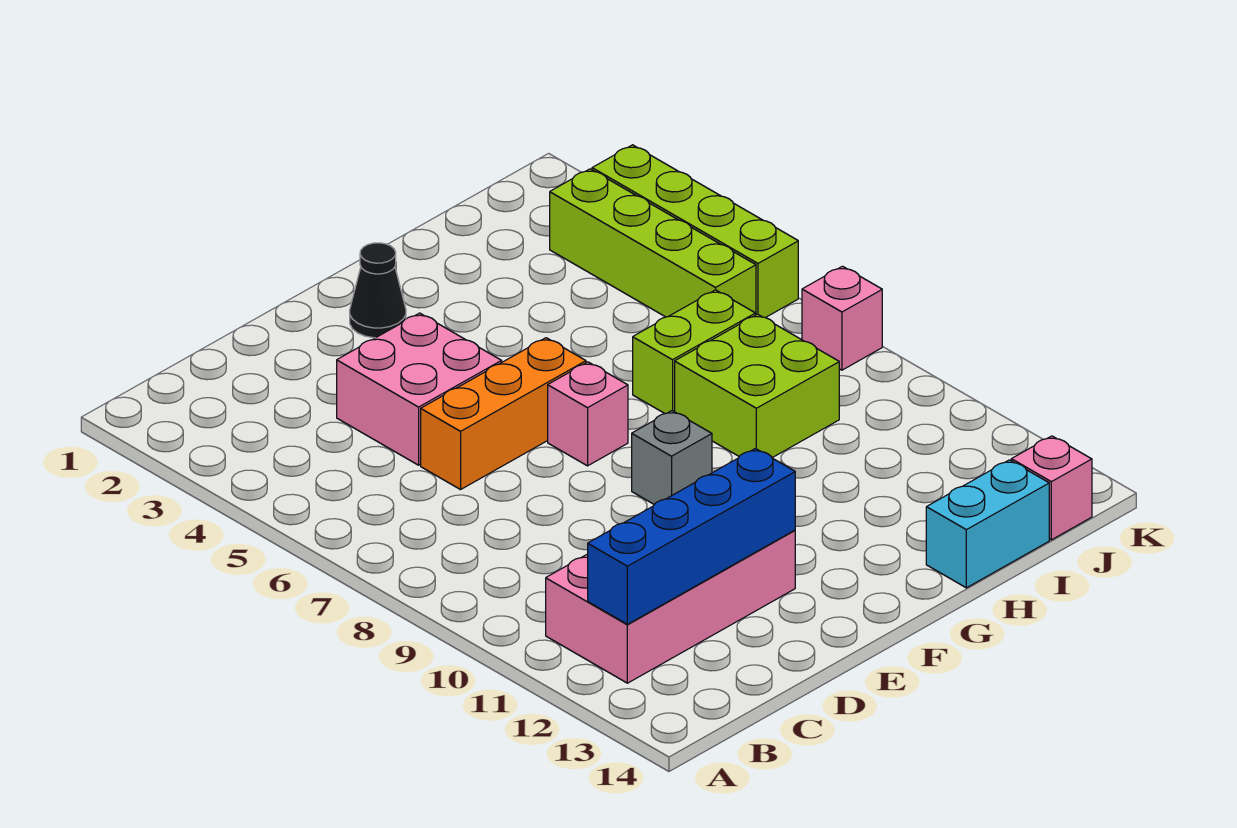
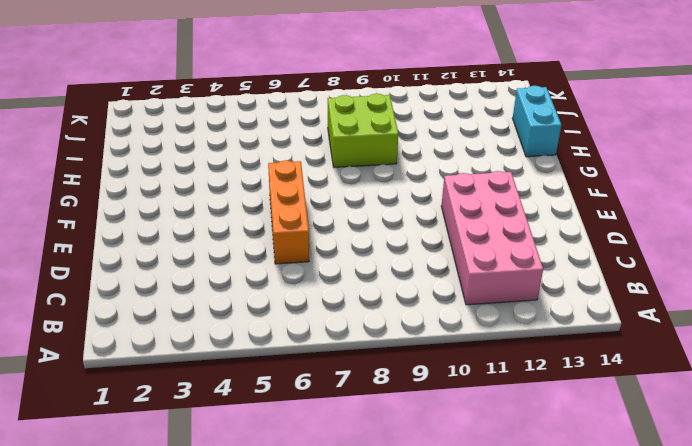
none -> pink brick D4:E5 level 1
none -> black cone F2 level 1
none -> pink brick F7 level 1

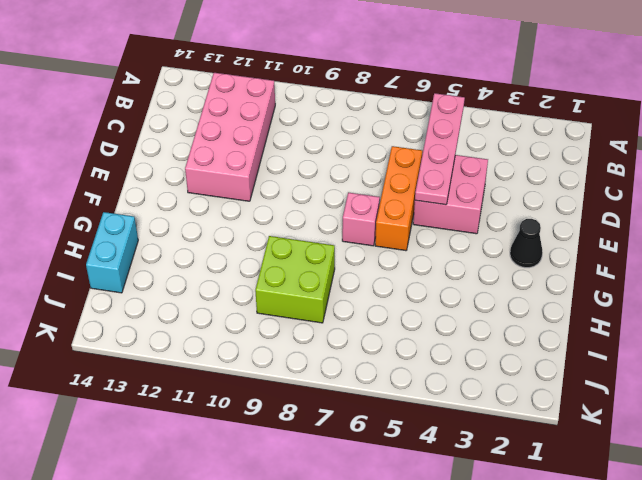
pink plate B5:E5 level 2 -> none
none -> grey brick F9 level 1
none -> lime brick H7:I7 level 1
none -> lime brick J3:J6 level 1

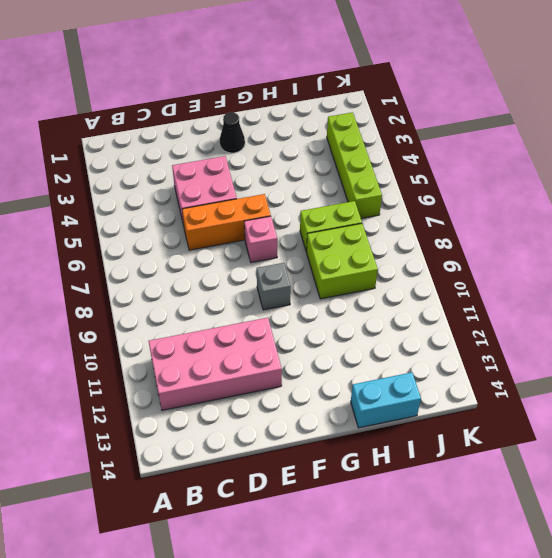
none -> pink brick J14 level 1
none -> lime brick K3:K6 level 1
none -> pink brick K8 level 1

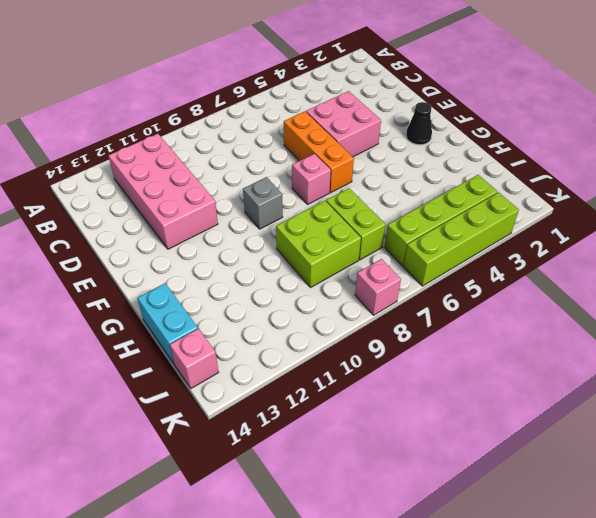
none -> blue brick B12:E12 level 2

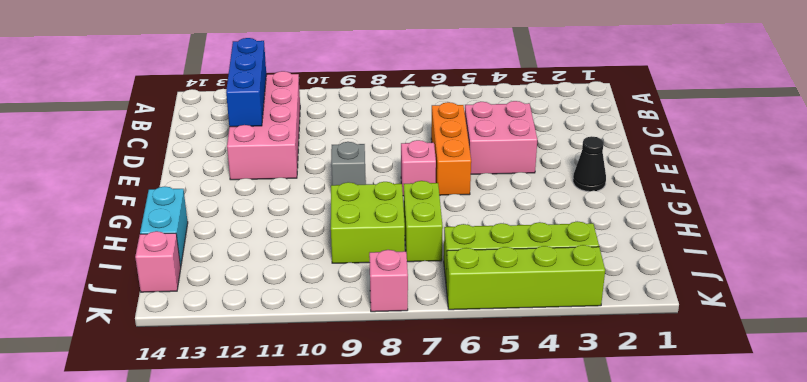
blue brick B12:D12 level 2 -> blue brick B12:E12 level 2

